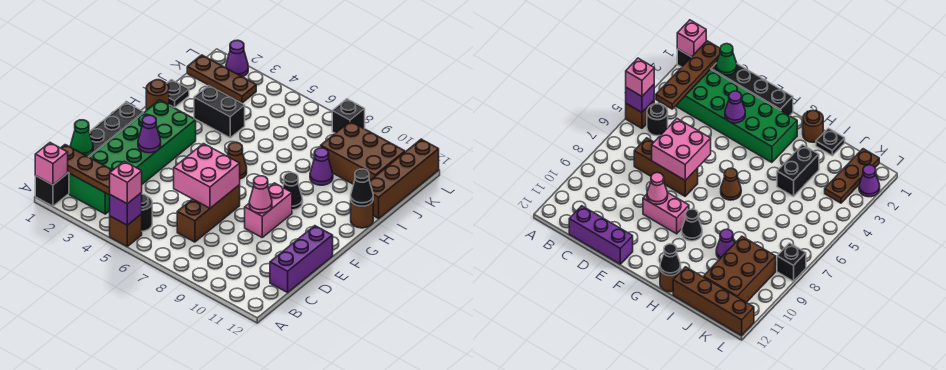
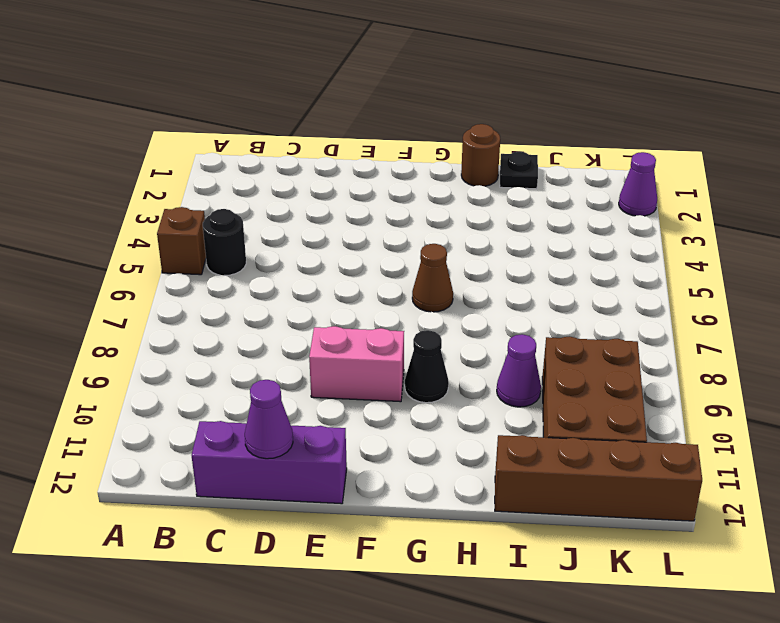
purple cone D12 level 2 -> purple cone E3 level 2
none -> black brick A1:F1 level 1
none -> green brick B2:G3 level 1
none -> brown brick C7:E7 level 1

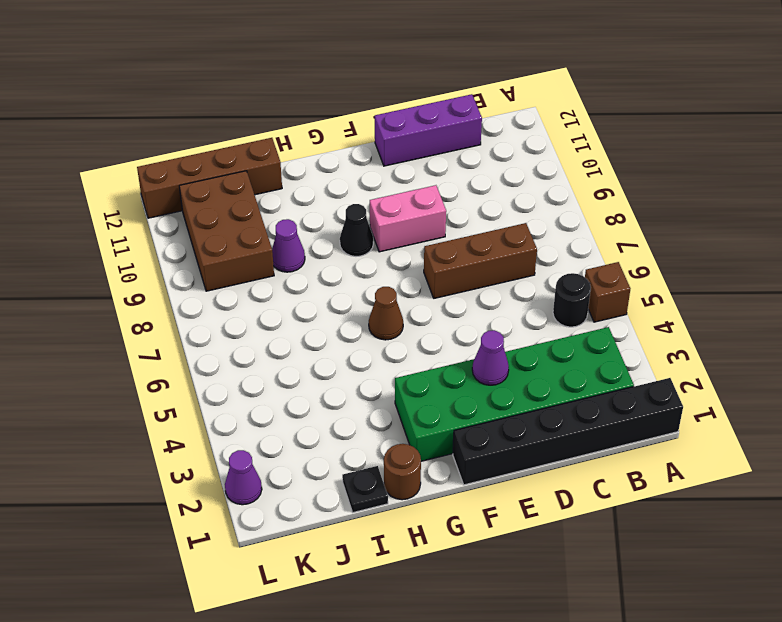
none -> brown round brick H12 level 1
none -> black brick I3:I4 level 1
none -> brown plate K1:K3 level 1

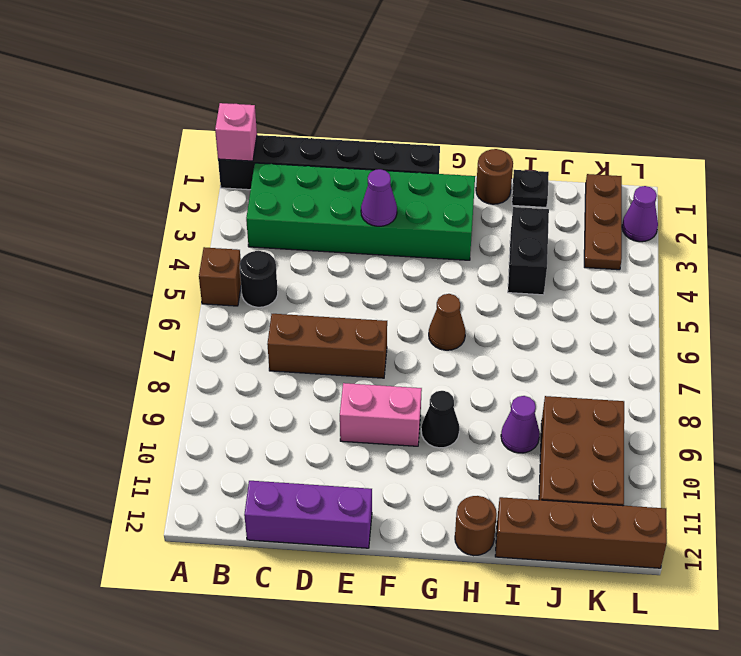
none -> black brick L8 level 1
none -> purple brick A5 level 2
none -> brown plate B1:B4 level 2

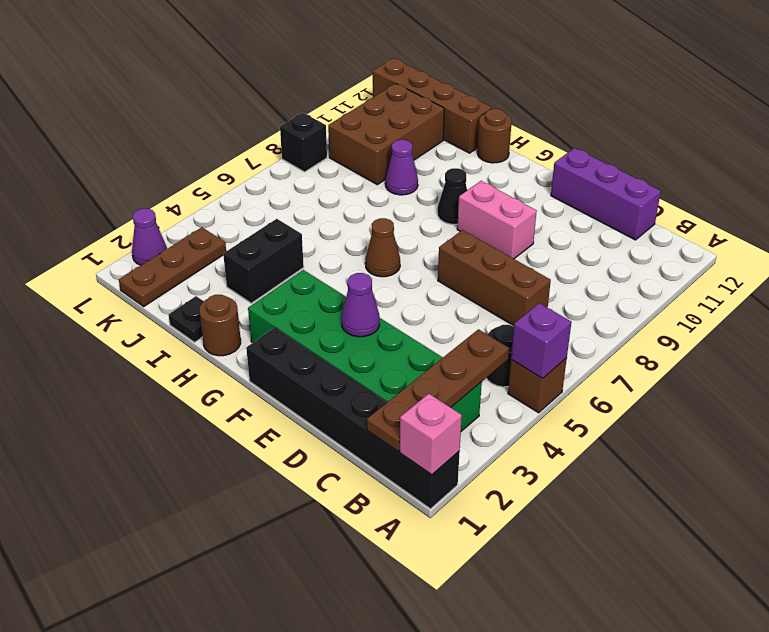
none -> green cone C1 level 2
none -> pink brick D6:E7 level 2
none -> pink cone E9 level 2

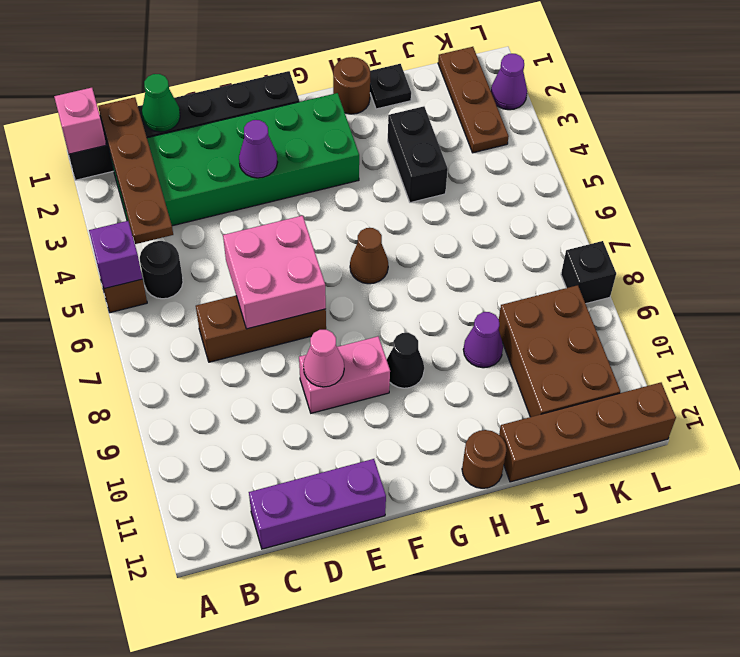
none -> black cone H12 level 2
none -> pink brick A5 level 3

